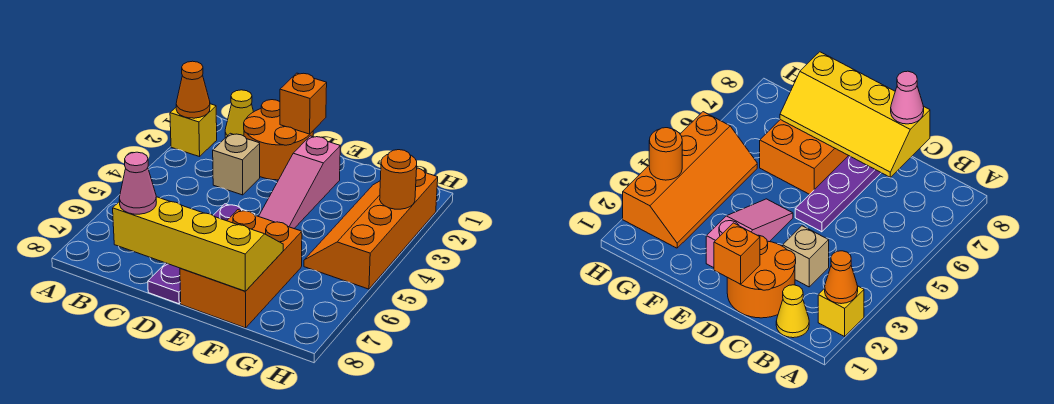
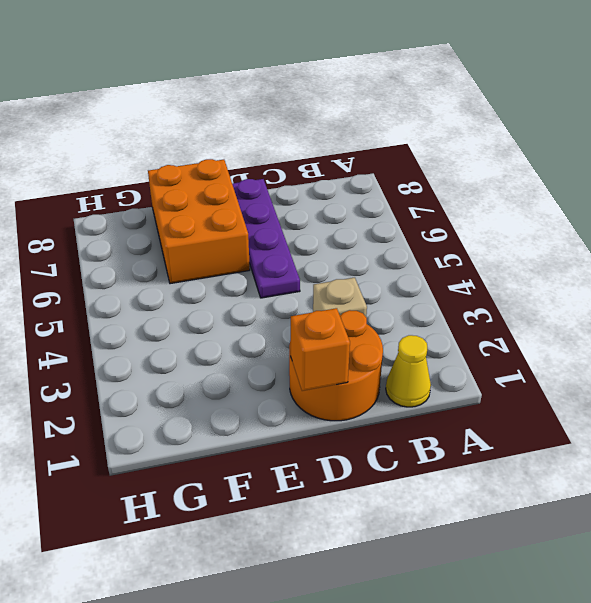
none -> yellow brick A2 level 1
none -> pink slope E2:E4 level 1 top 2
none -> orange slope G2:H5 level 1 top H

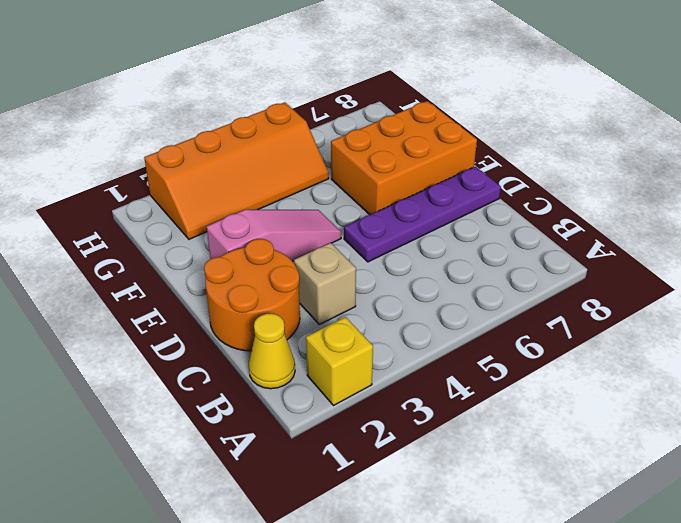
none -> orange cone A2 level 2
none -> yellow slope C7:F8 level 2 top 8
none -> orange brick D1 level 2

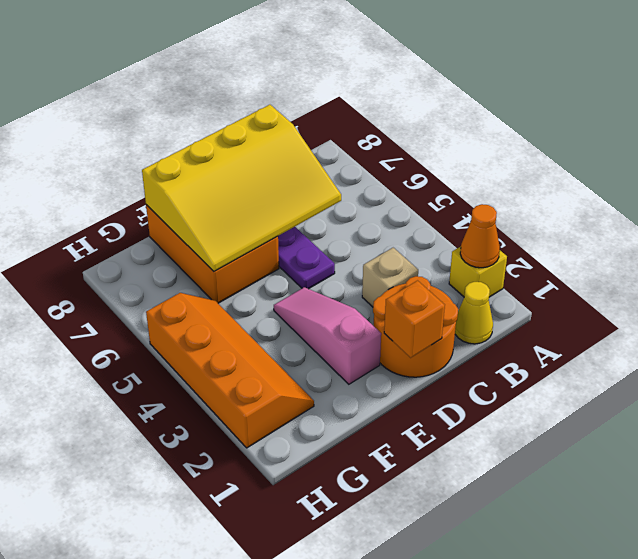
yellow slope C6:F8 level 2 top 8 -> yellow slope C7:F8 level 2 top 8
none -> orange round brick H3 level 2
none -> pink cone C8 level 3

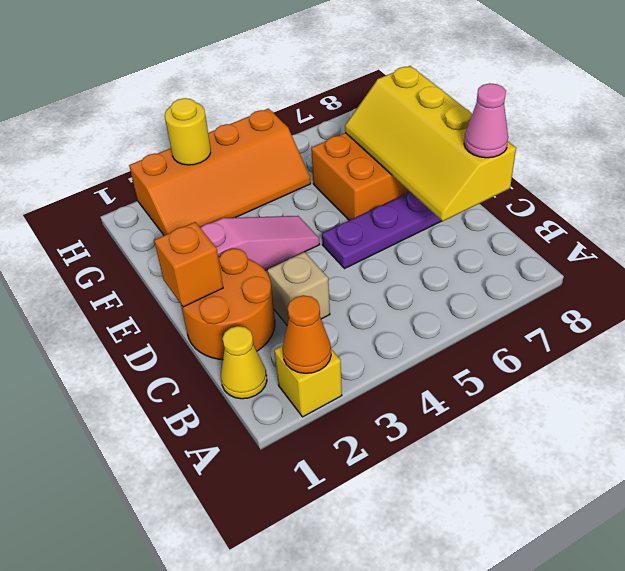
yellow round brick H3 level 2 -> orange round brick H3 level 2

